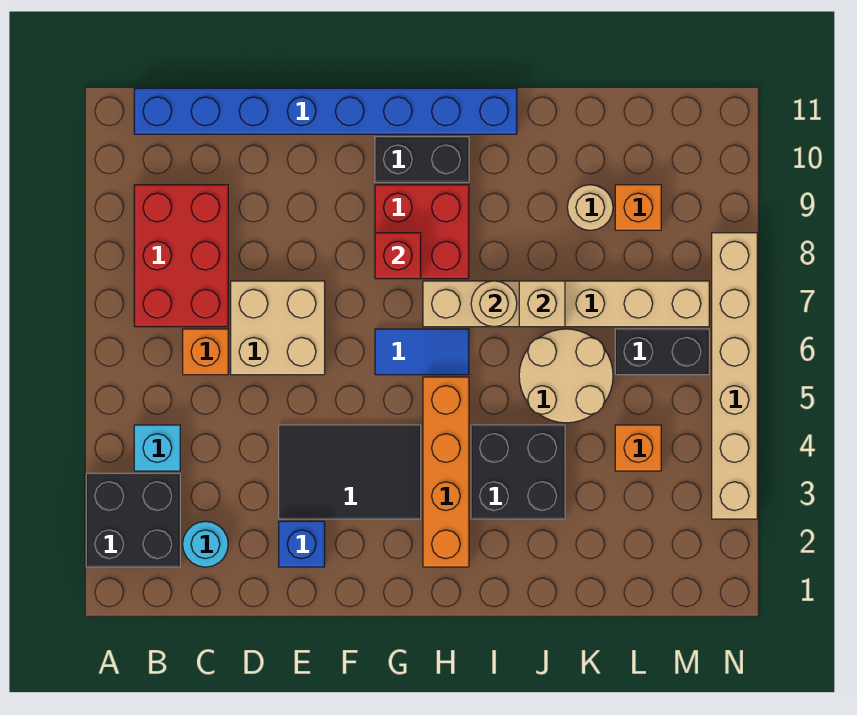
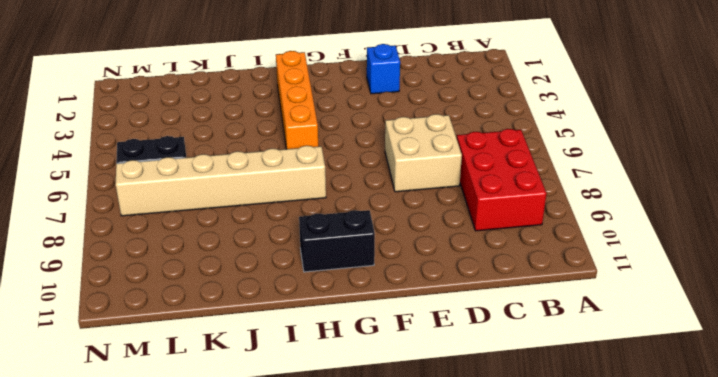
none -> black brick A2:B3 level 1
none -> cyan brick B4 level 1
none -> blue brick B11:I11 level 1

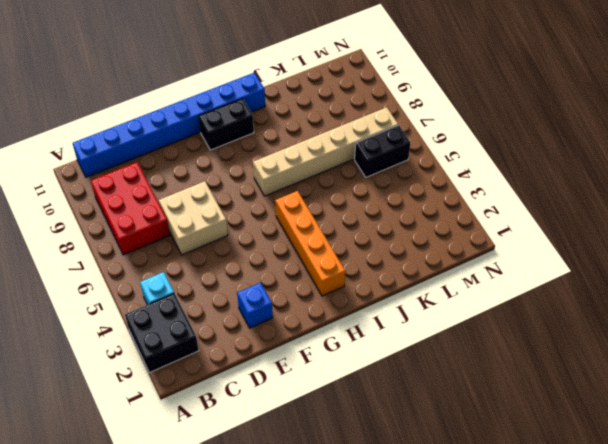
none -> cyan round brick C2 level 1
none -> orange brick C6 level 1
none -> black tile E3:G4 level 1

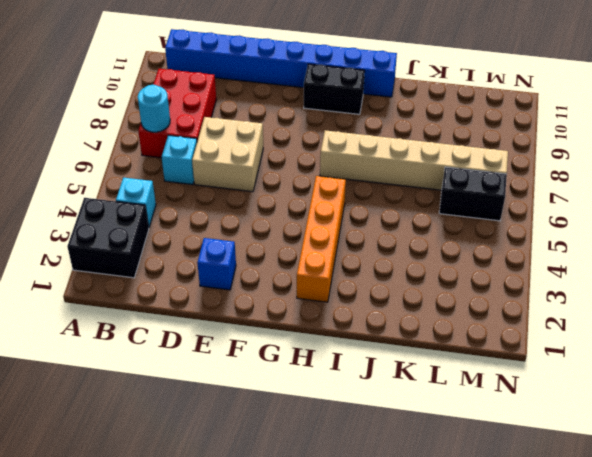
cyan round brick B7 level 2 -> cyan round brick C2 level 1
cyan brick C6 level 1 -> orange brick C6 level 1
none -> black tile E3:G4 level 1
none -> blue tile G6:H6 level 1
none -> red brick G8:H9 level 1

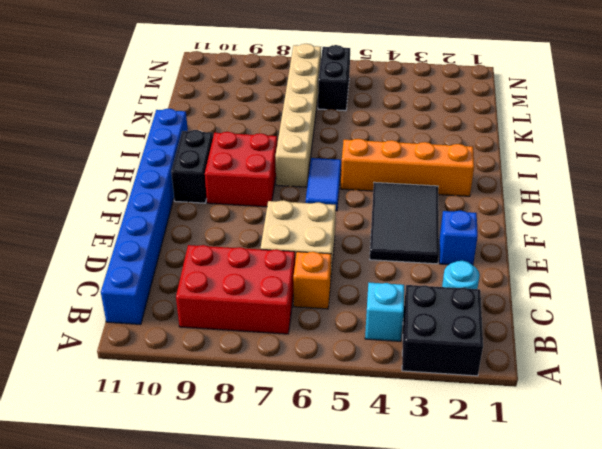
none -> black brick I3:J4 level 1
none -> tan round brick J5:K6 level 1
none -> tan round brick K9 level 1

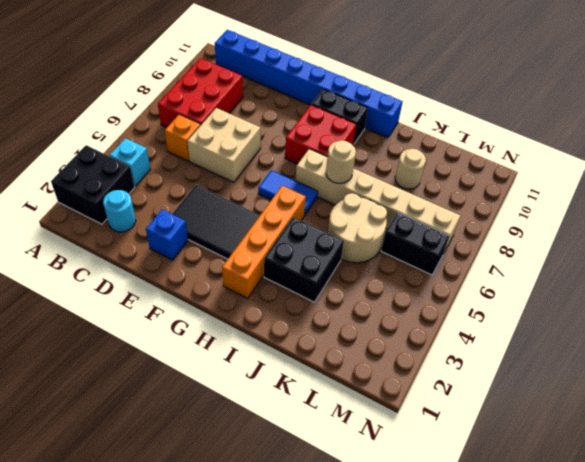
none -> orange brick L4 level 1
none -> orange brick L9 level 1
none -> tan brick N3:N8 level 1

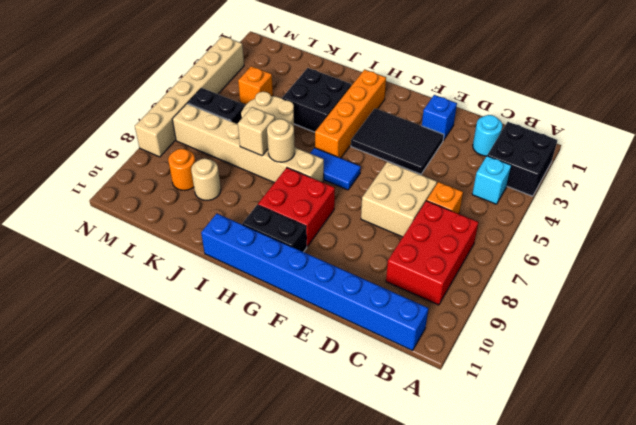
orange round brick L9 level 1 -> orange brick L9 level 1
none -> red brick G8 level 2

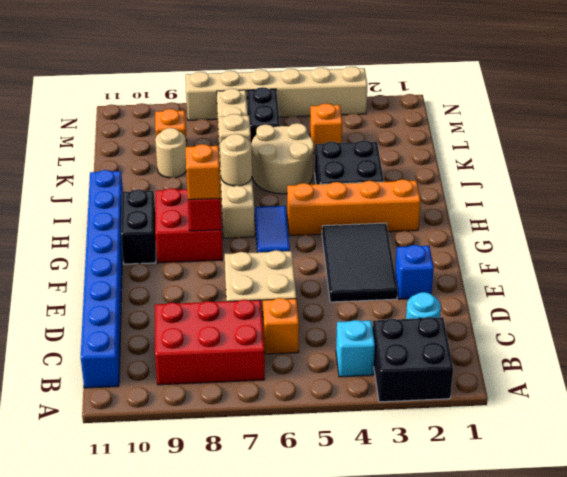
orange brick G8 level 3 -> none

